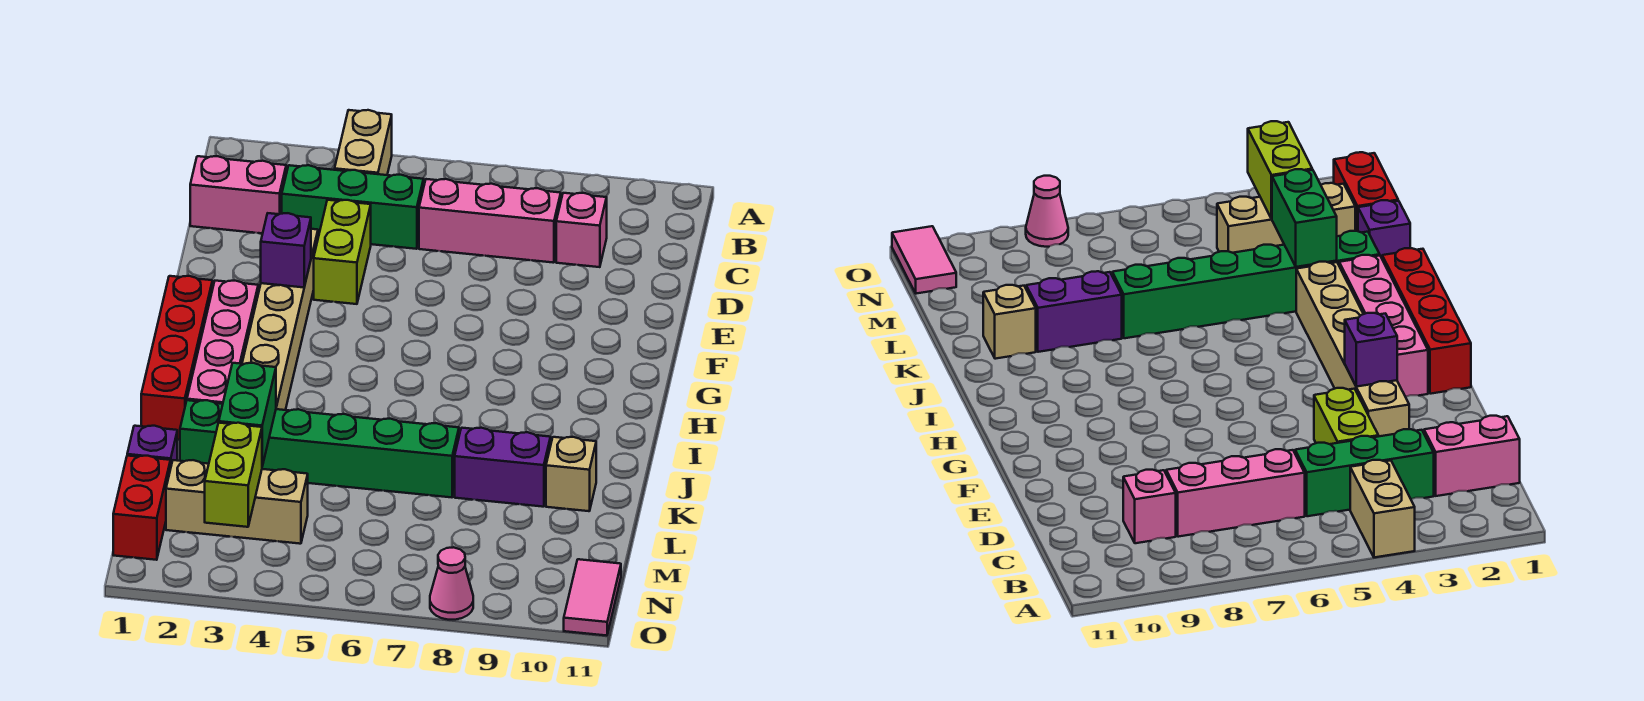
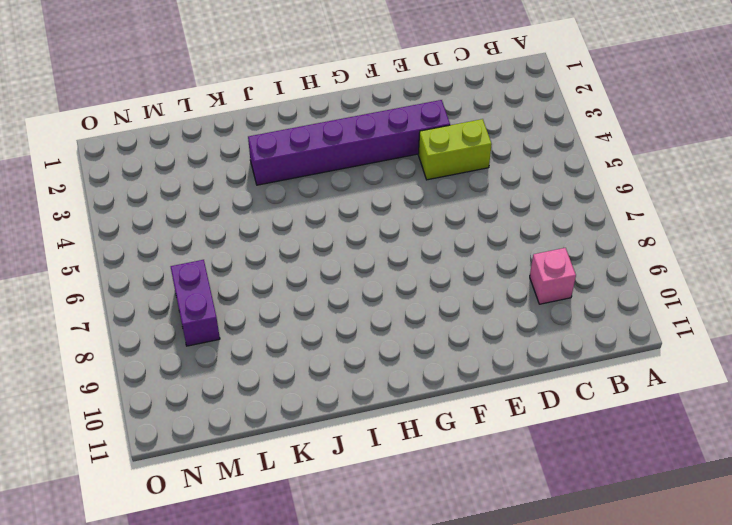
purple brick E3:J3 level 1 -> tan brick E3:J3 level 1
purple brick M7:M8 level 1 -> purple brick K8:K9 level 1
none -> tan brick A4:B4 level 1
none -> pink brick C1:C2 level 1
none -> green brick C3:C5 level 1

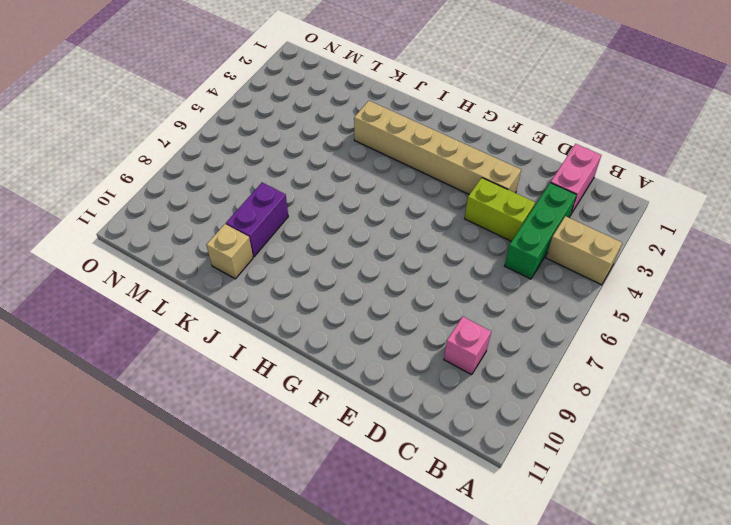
none -> pink brick C6:C8 level 1
none -> red brick G1:J1 level 1
none -> pink brick G2:J2 level 1

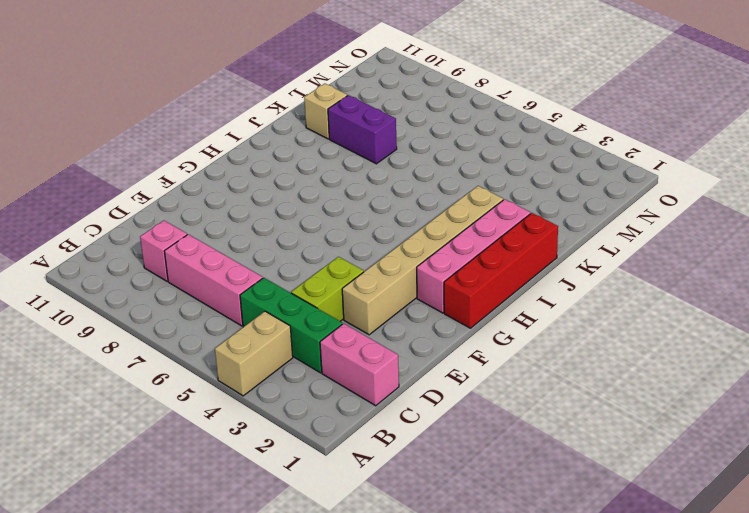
none -> green brick K2:K7 level 1
none -> purple brick L1 level 1
none -> red brick M1:N1 level 1

